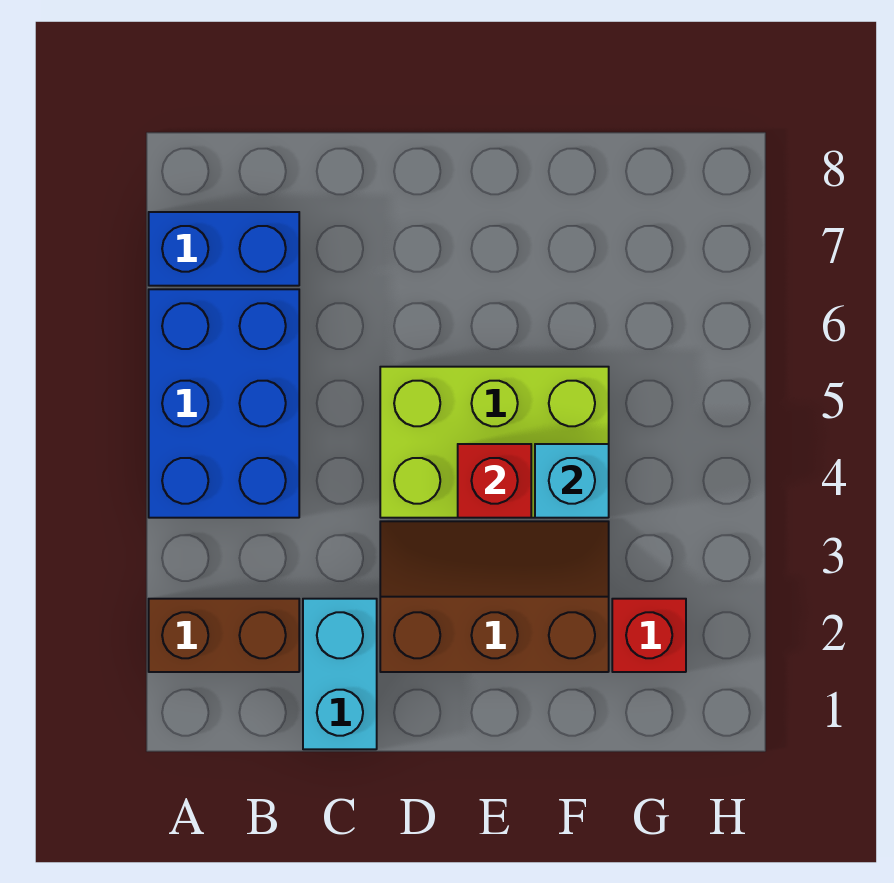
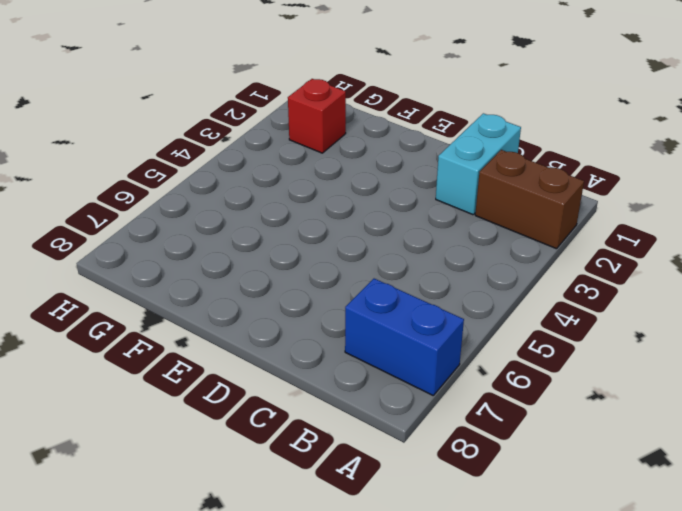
none -> blue brick A4:B6 level 1
none -> brown slope D2:F3 level 1 top 2

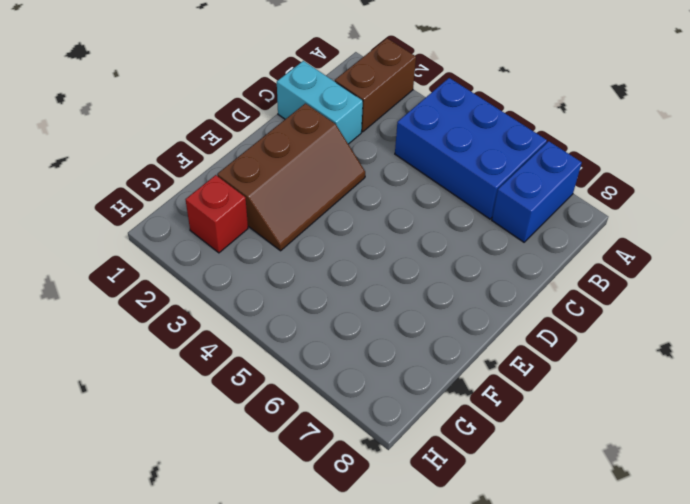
none -> lime brick D4:F5 level 1
none -> red brick E4 level 2

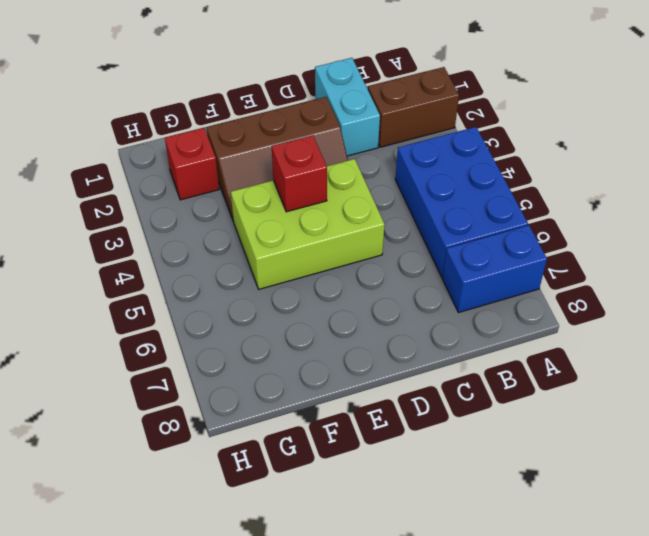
none -> cyan brick F4 level 2

